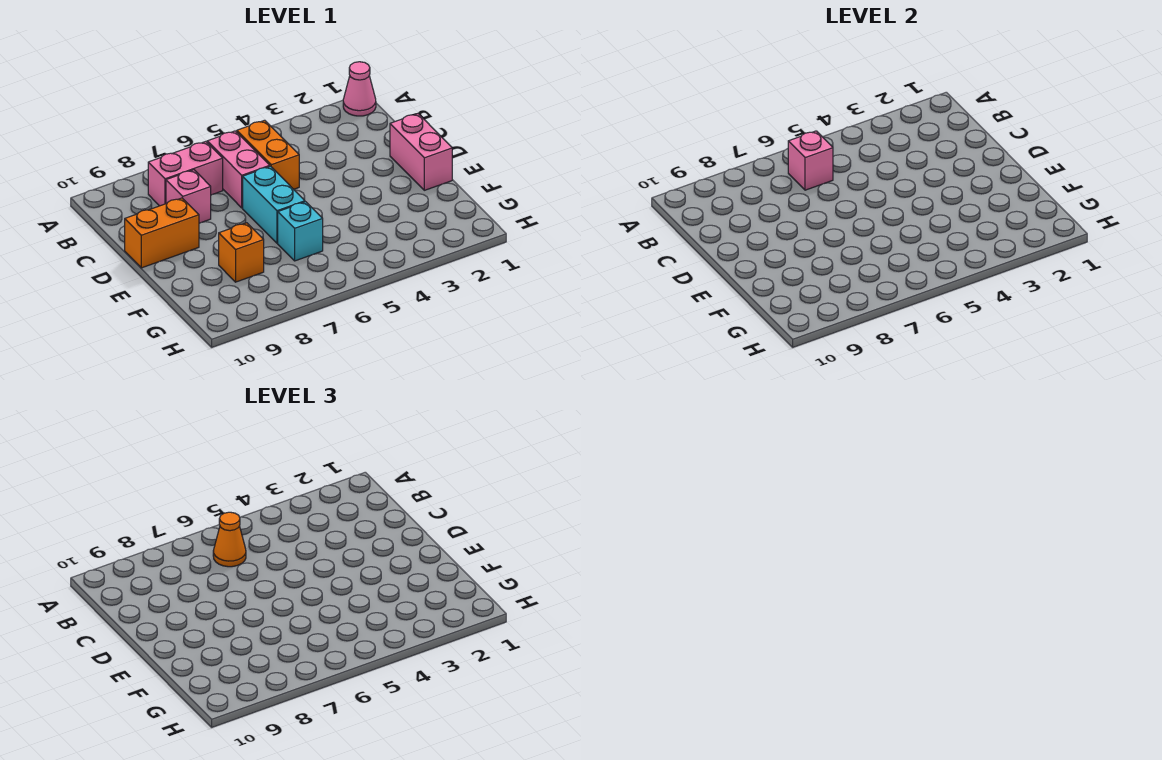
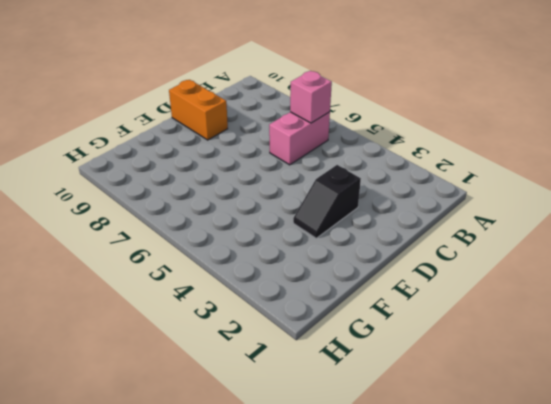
black slope D3:E3 level 1 top D -> none
none -> pink cone A1 level 1
none -> orange brick B5:C5 level 1
none -> pink brick B7:B8 level 1

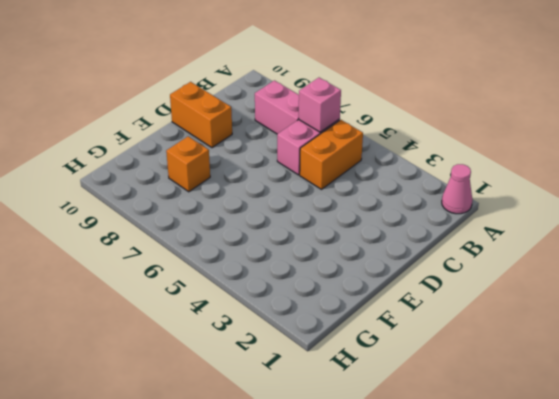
none -> pink brick C8 level 1
none -> pink brick D1:E1 level 1
none -> cyan brick D6:E6 level 1

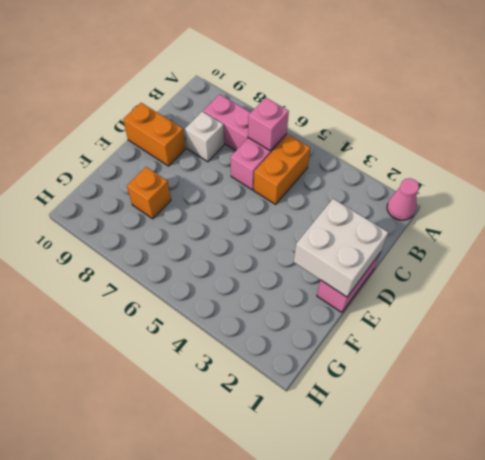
white brick C8 level 1 -> pink brick C8 level 1
white brick D1:E2 level 2 -> none
none -> cyan brick D6:E6 level 1
none -> cyan brick F6 level 1
none -> orange cone B6 level 3

